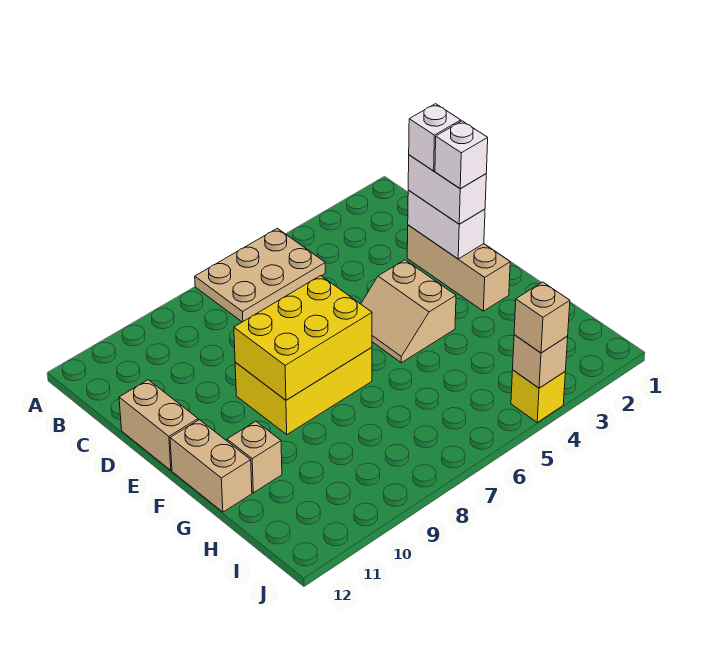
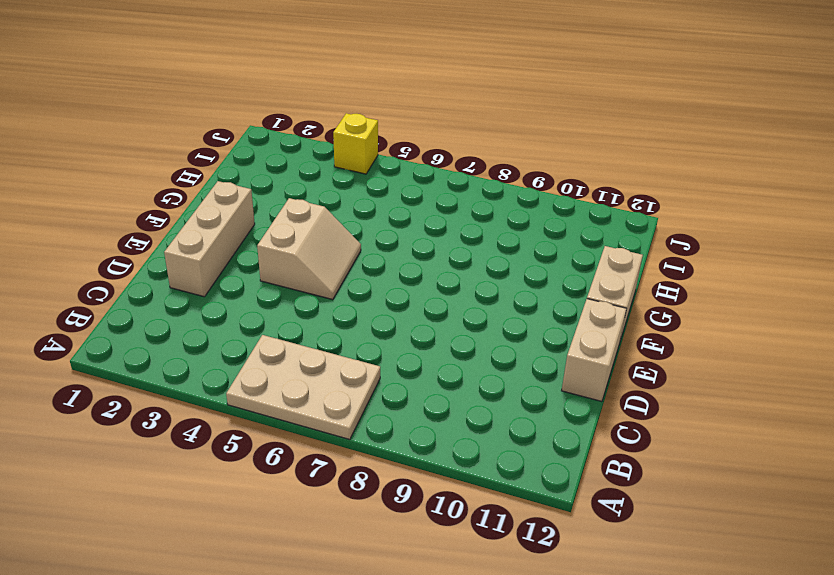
none -> yellow brick E7:F9 level 1
none -> tan brick G11 level 1
none -> white brick D2:E2 level 2

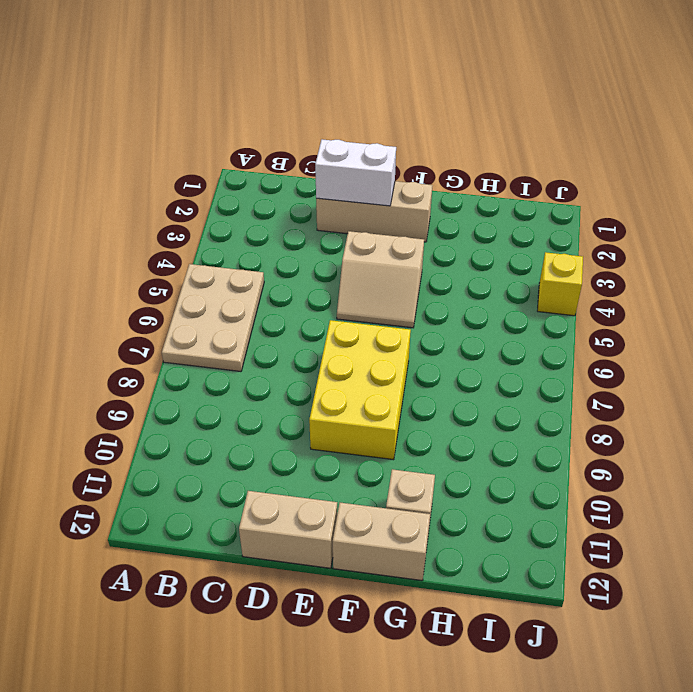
none -> yellow brick E7:F9 level 2
none -> tan brick J4 level 2
none -> white brick D2:E2 level 3

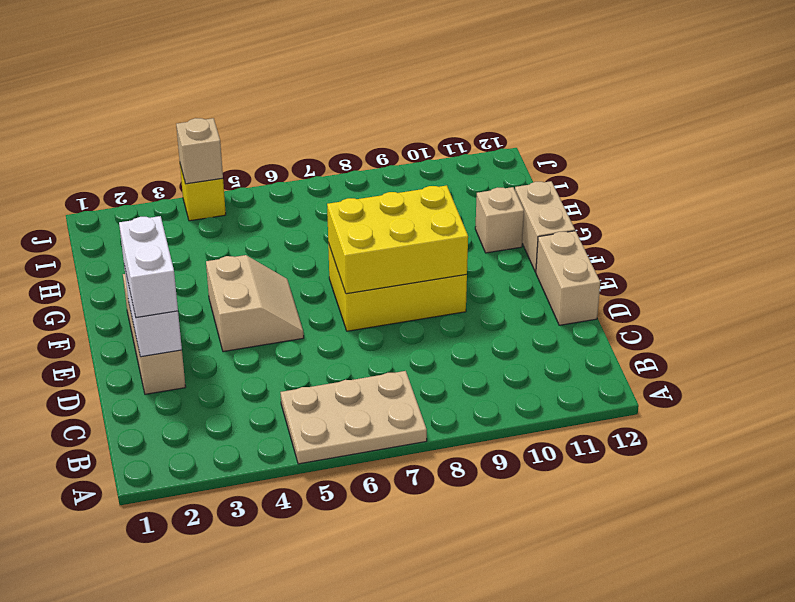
none -> tan brick J4 level 3
none -> white brick D2 level 4
none -> white brick E2 level 4

